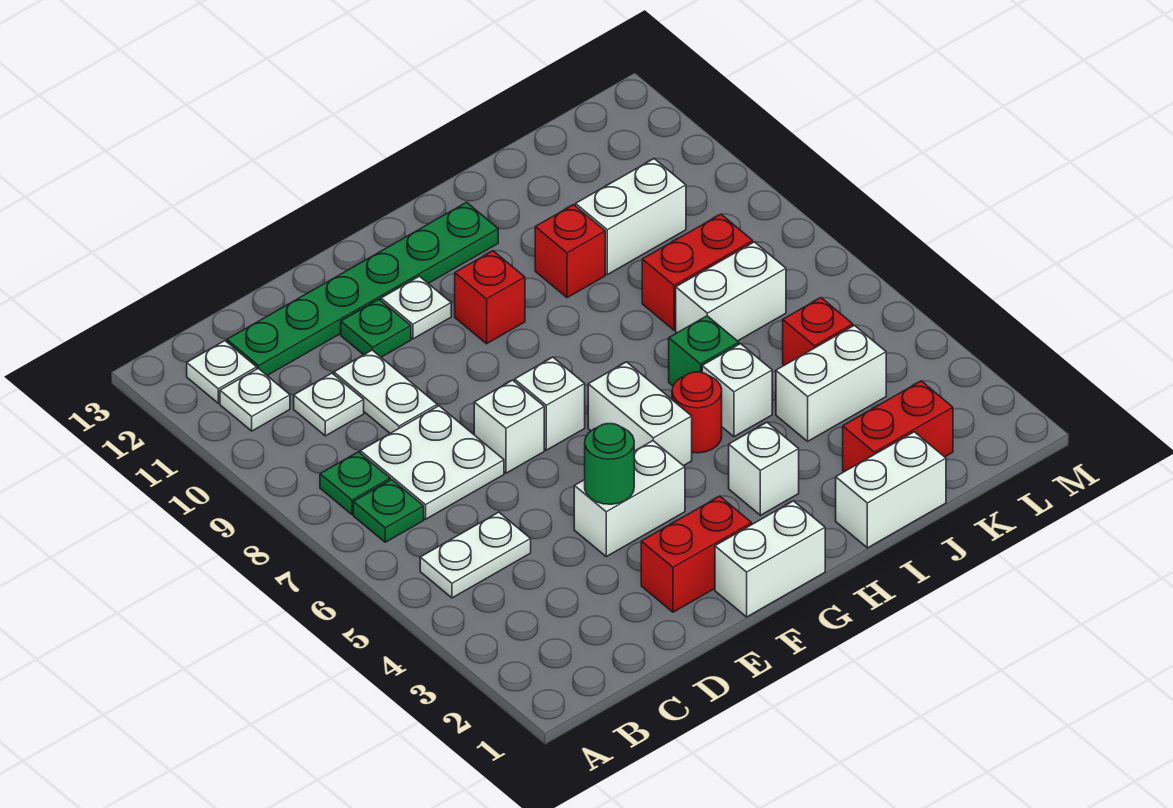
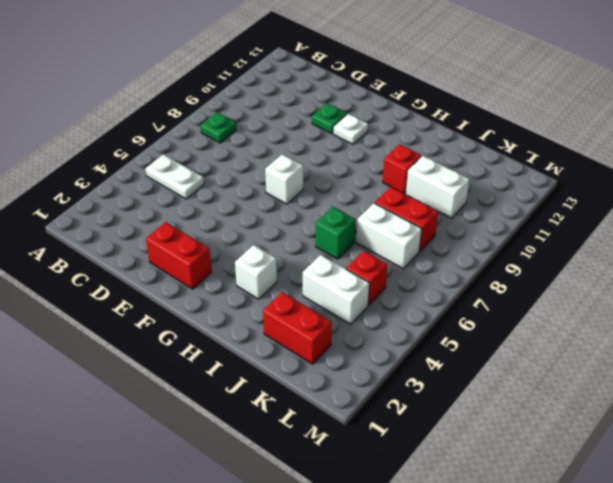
none -> green plate B7 level 1
none -> white plate B11 level 1
none -> white plate B12 level 1
none -> white plate C7:D8 level 1

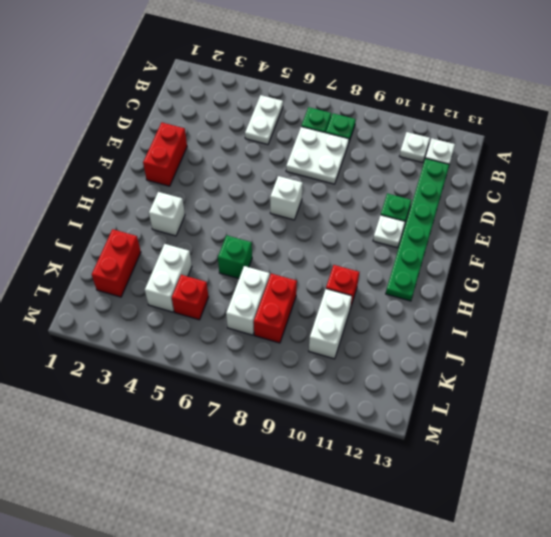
none -> white plate C10 level 1
none -> white plate D9:D10 level 1
none -> white brick E4:F4 level 1
none -> white brick E7 level 1

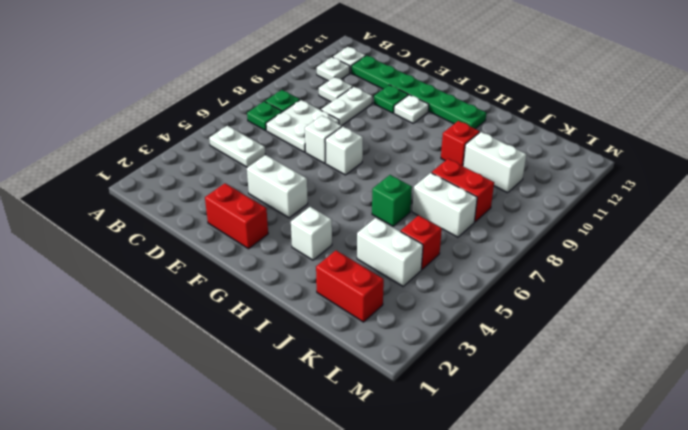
none -> white brick F1:G1 level 1
none -> white brick G5:G6 level 1
none -> red brick G10 level 1
none -> red round brick H5 level 1

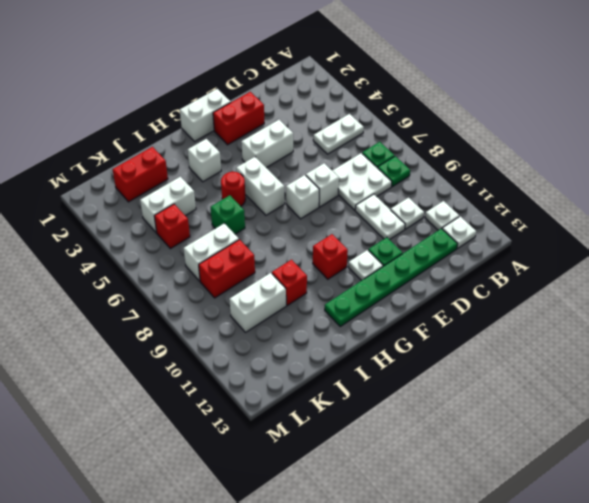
none -> white brick I1:J1 level 1
none -> white brick I5 level 1
none -> green round brick E4 level 2

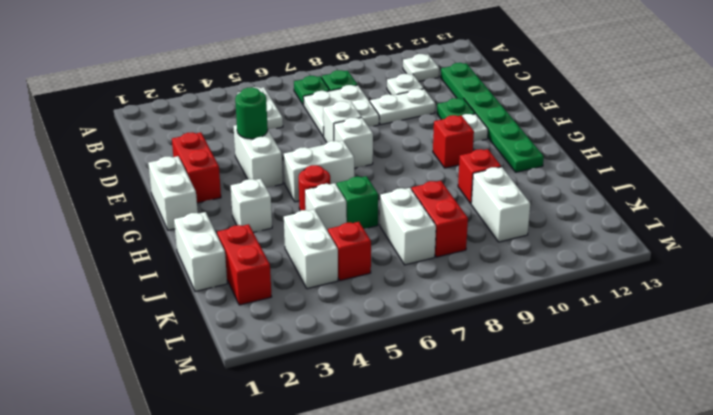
none -> white plate B12 level 1

